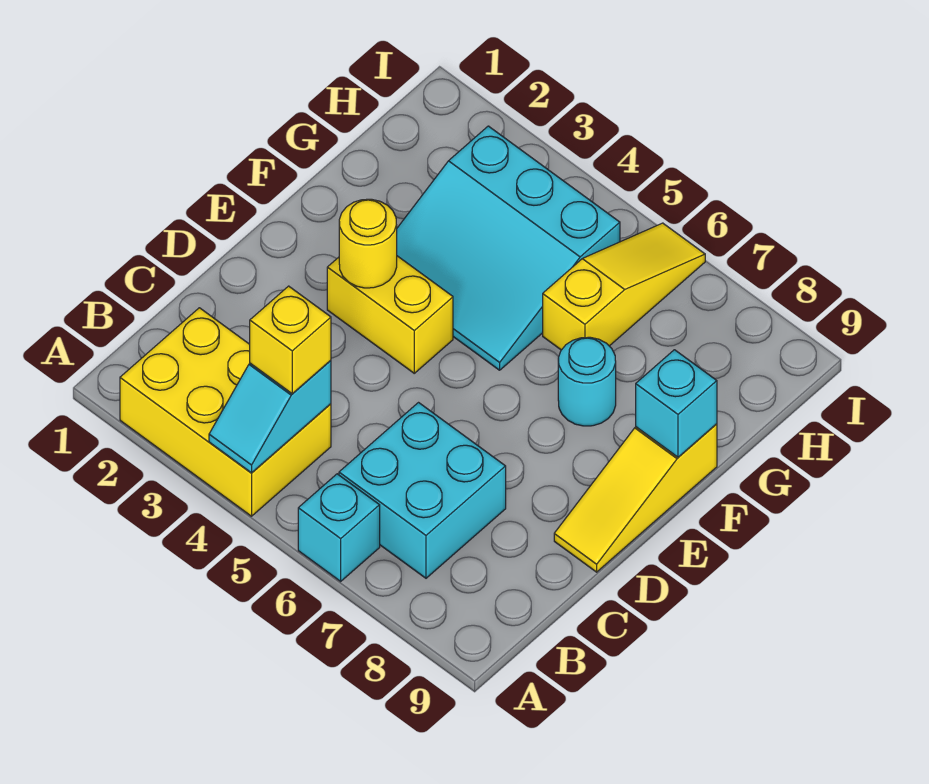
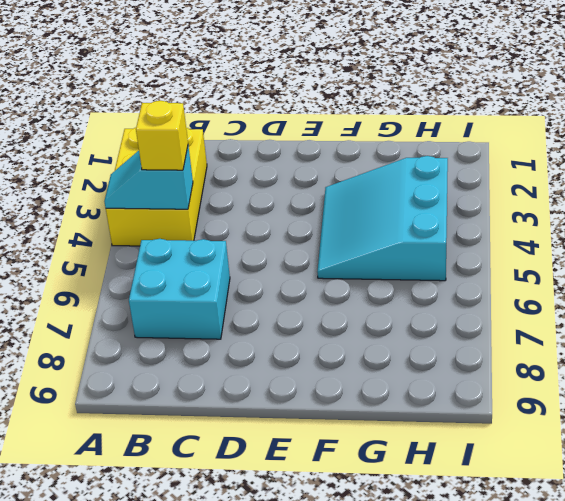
none -> cyan brick A6 level 1
none -> yellow slope D9:F9 level 1 top F
none -> yellow brick E3:E4 level 1

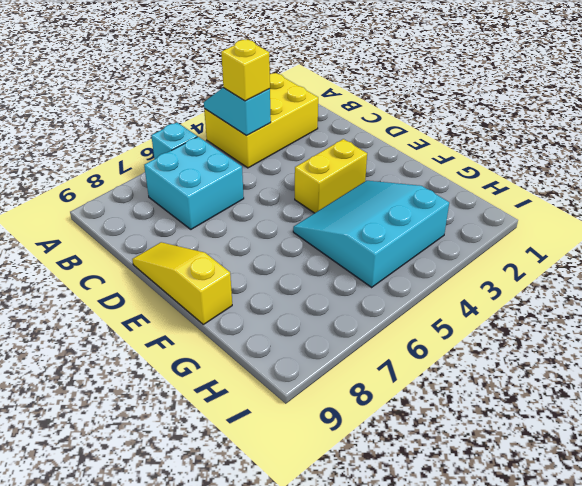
none -> cyan round brick F7 level 1
none -> yellow slope G6:I6 level 1 top G
none -> yellow round brick E3 level 2

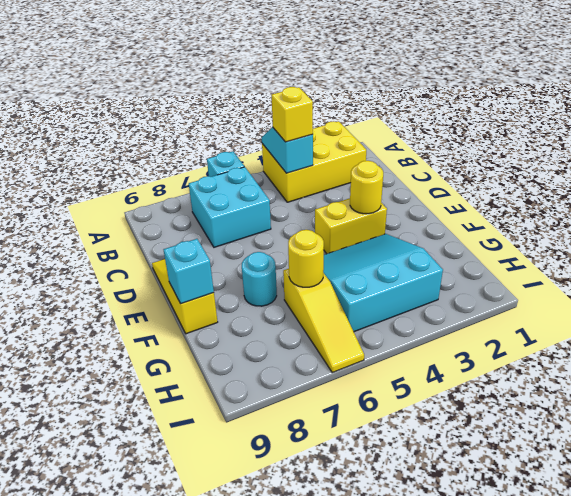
yellow round brick G6 level 2 -> none

